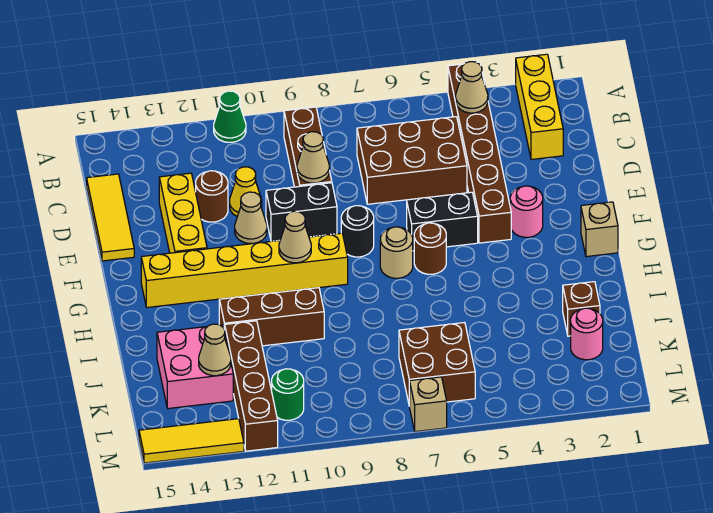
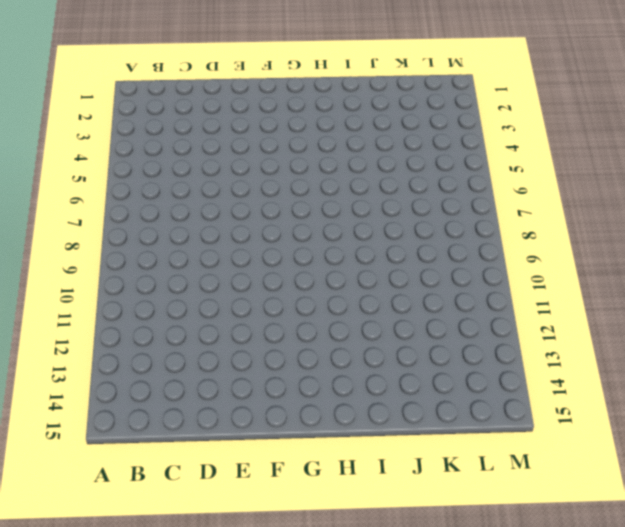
none -> yellow brick A2:C2 level 1
none -> brown brick A4:F4 level 1
none -> green cone A11 level 1
none -> brown brick B9:D9 level 1

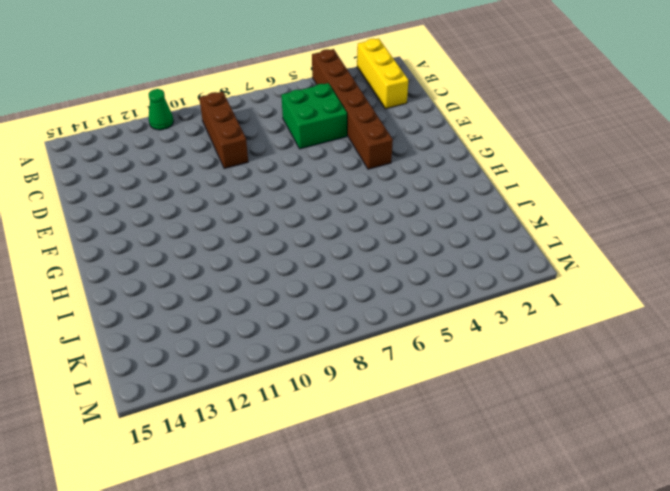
green brick C5:D6 level 1 -> brown brick C5:D7 level 1
none -> yellow tile C15:E15 level 1
none -> yellow cone D11 level 1
none -> brown round brick D12 level 1
none -> yellow brick D13:F13 level 1

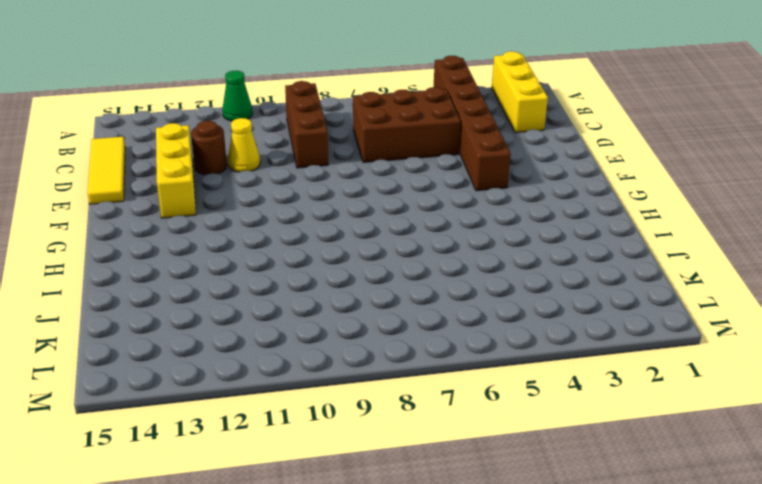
none -> black brick E9:E10 level 1
none -> tan cone E11 level 1
none -> pink round brick F3 level 1
none -> black brick F5:F6 level 1

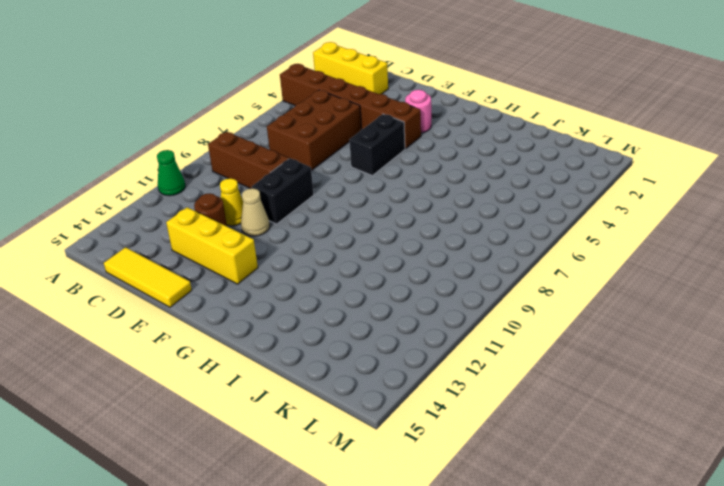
none -> black round brick F8 level 1
none -> tan brick G1 level 1
none -> brown round brick G6 level 1
none -> tan round brick G7 level 1

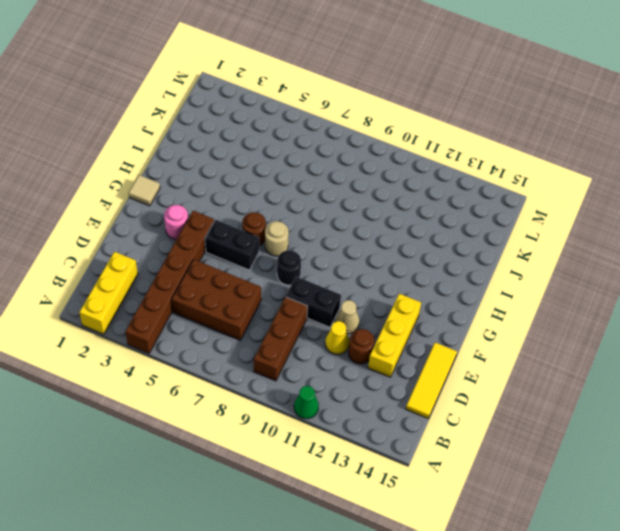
tan tile G1 level 1 -> tan brick G1 level 1
none -> yellow brick G9:G14 level 1
none -> brown brick I10:I12 level 1
none -> brown brick J2 level 1
none -> brown brick J12:M12 level 1

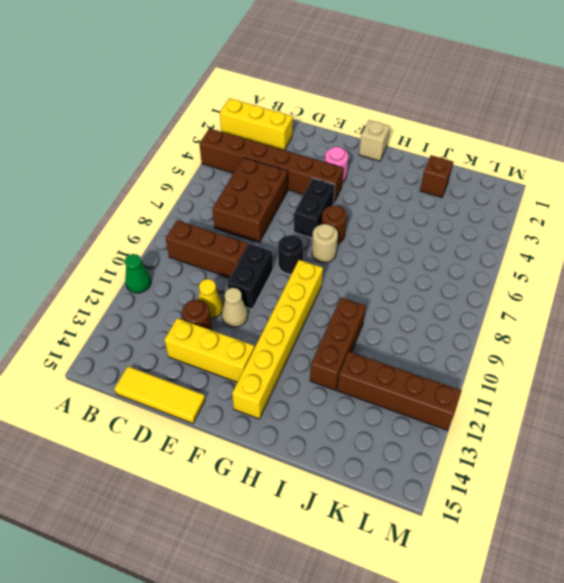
none -> pink brick J13:K14 level 1
none -> pink round brick K2 level 1
none -> brown brick K6:L7 level 1
none -> green round brick L11 level 1

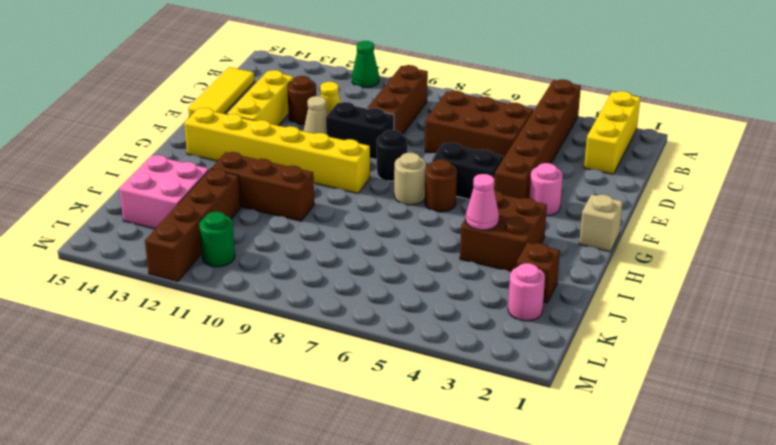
brown brick H3:I4 level 1 -> brown brick K6:L7 level 1
pink cone I4 level 2 -> none
none -> tan brick M7 level 1
none -> yellow tile M13:M15 level 1
none -> tan cone B4 level 2
none -> tan cone D9 level 2

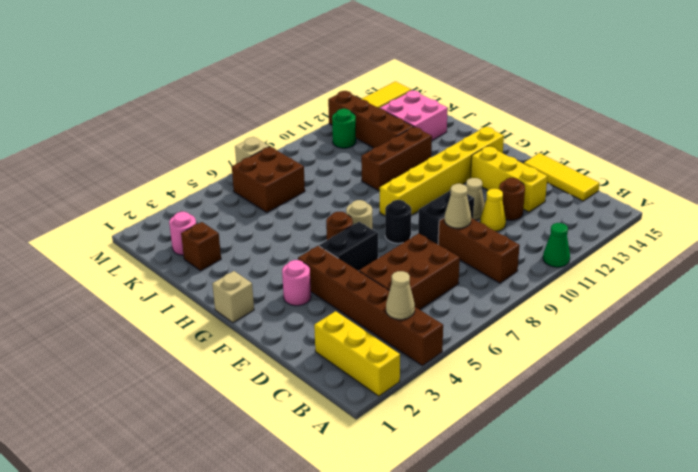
none -> tan cone G10 level 2
none -> tan cone K13 level 2

